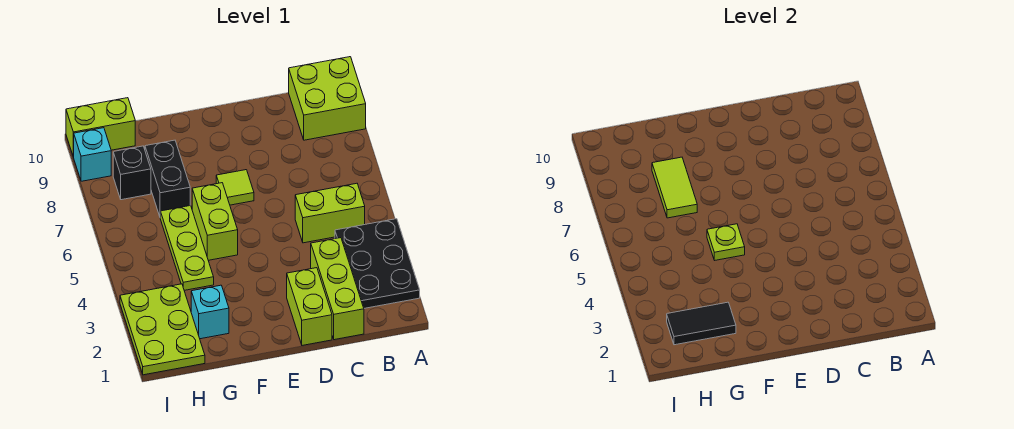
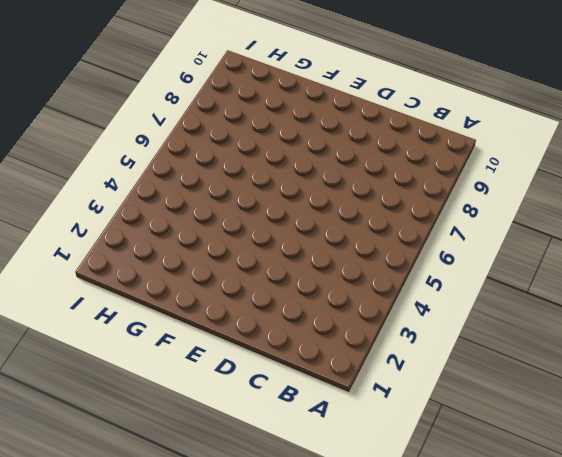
none -> black plate A2:B4 level 1
none -> lime brick A9:B10 level 1
none -> lime brick B5:C5 level 1

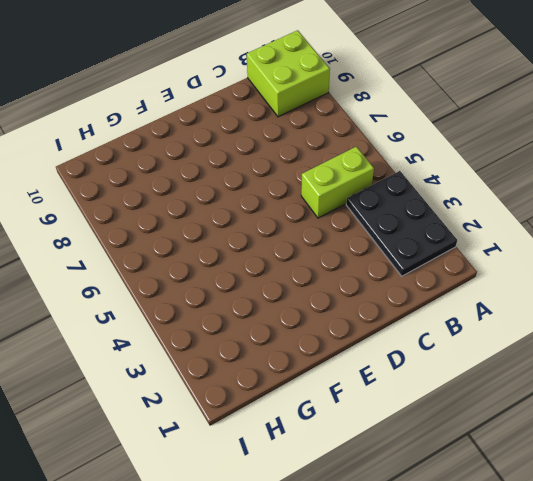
none -> lime brick C1:C3 level 1
none -> lime brick D1:D2 level 1
none -> lime tile E7 level 1

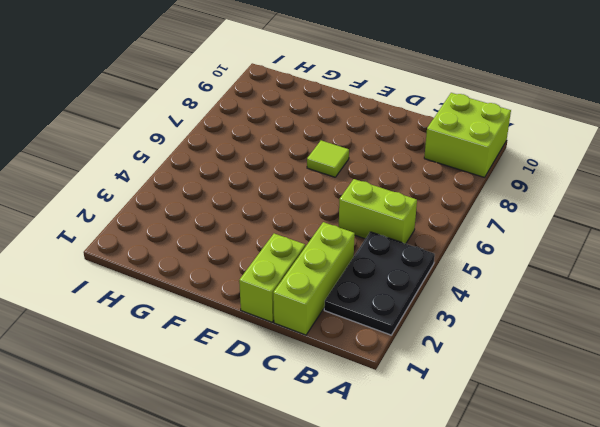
none -> lime brick F5:F6 level 1
none -> cyan brick G2 level 1
none -> lime plate G4:G6 level 1

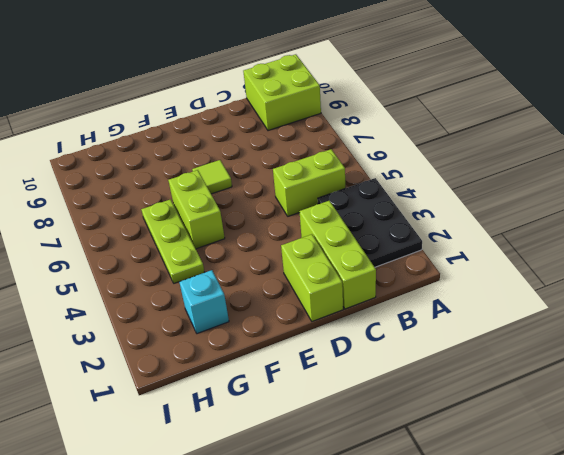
none -> black brick G7:G8 level 1
none -> lime plate H1:I3 level 1
none -> black brick H8 level 1

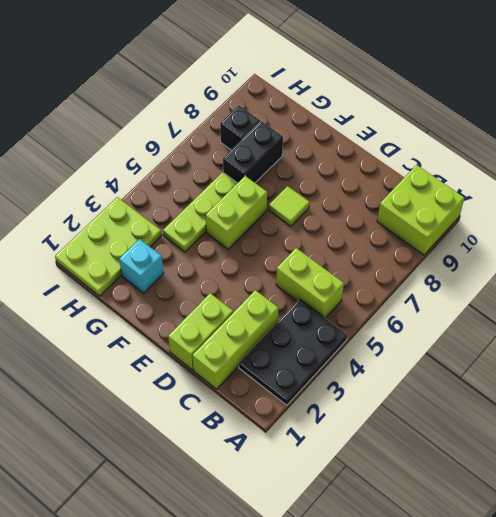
none -> lime brick H10:I10 level 1
none -> cyan brick I9 level 1
none -> lime plate F5 level 2

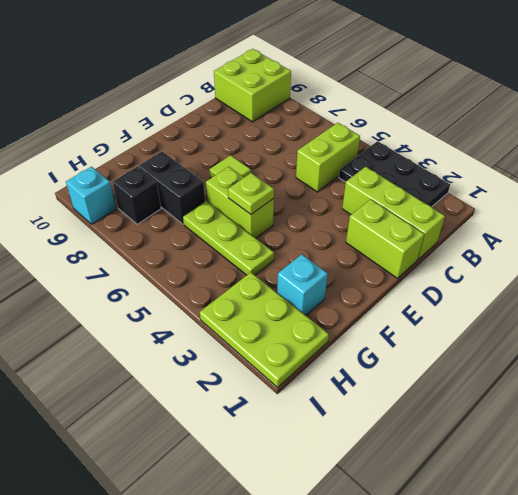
none -> lime brick H10:I10 level 1
none -> black tile G2:H2 level 2
none -> lime tile G7:G8 level 2

